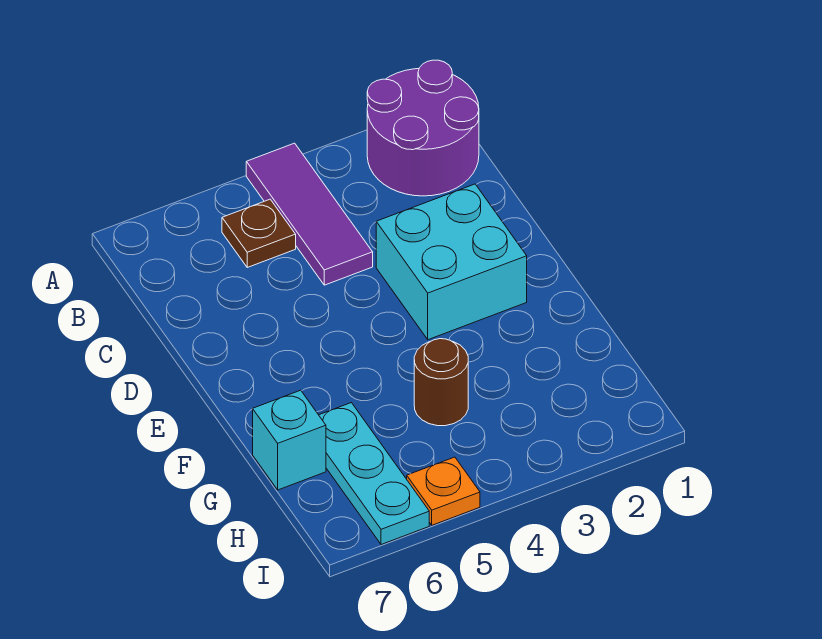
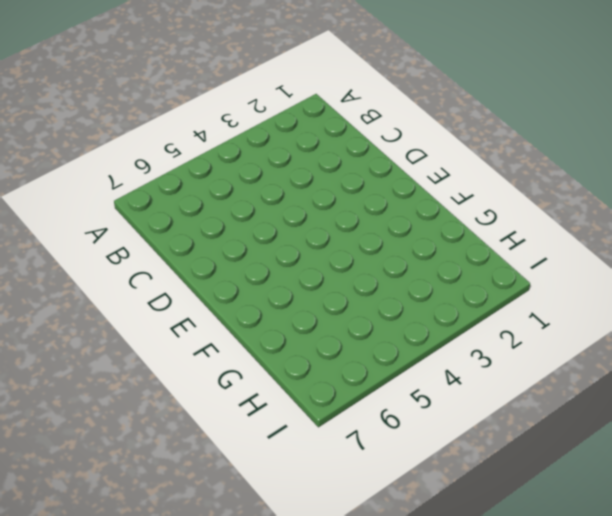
none -> purple round brick A1:B2 level 1
none -> purple tile A4:C4 level 1

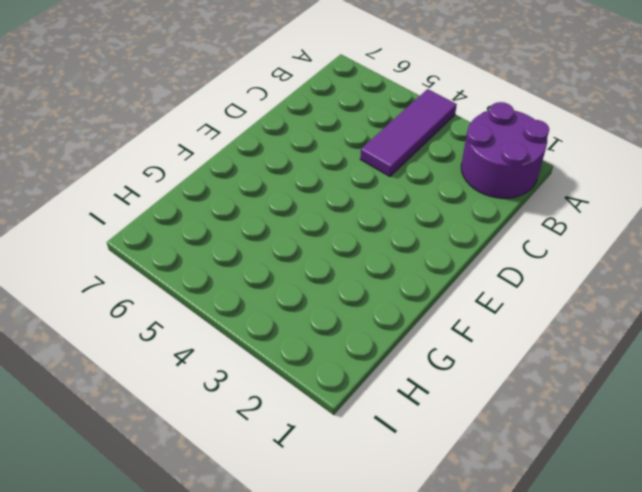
none -> brown plate B5 level 1
none -> cyan brick D2:E3 level 1

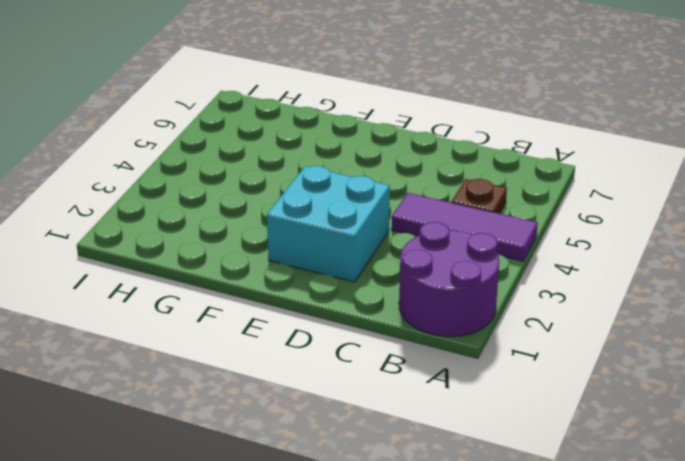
none -> brown round brick G4 level 1
none -> cyan plate G6:I6 level 1

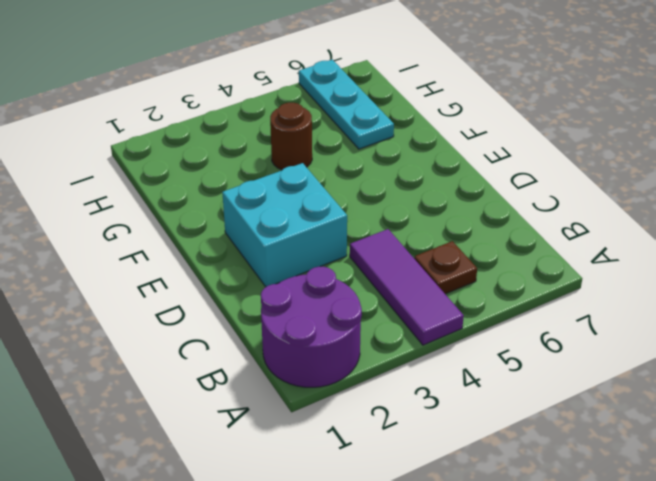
none -> cyan brick G7 level 1
none -> orange plate I5 level 1

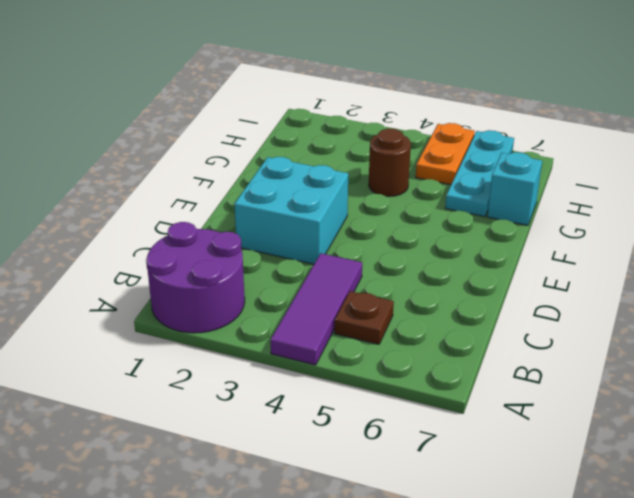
orange plate H5:I5 level 1 -> orange plate I5 level 1

